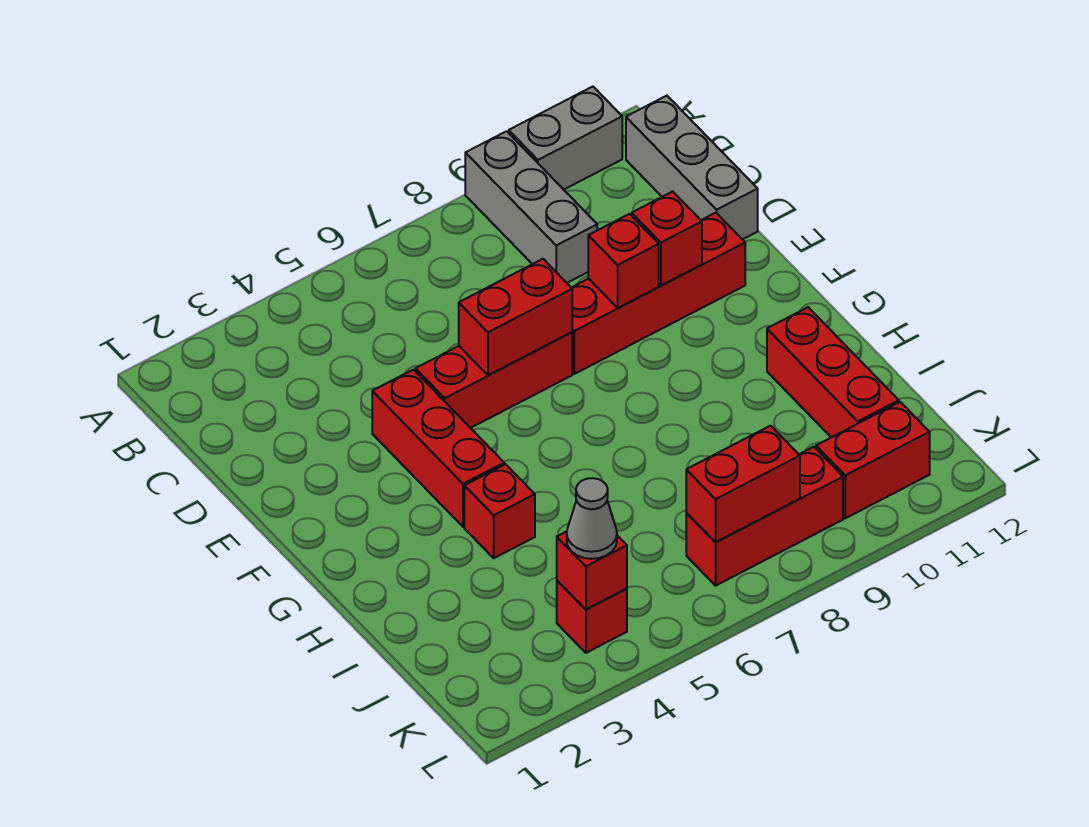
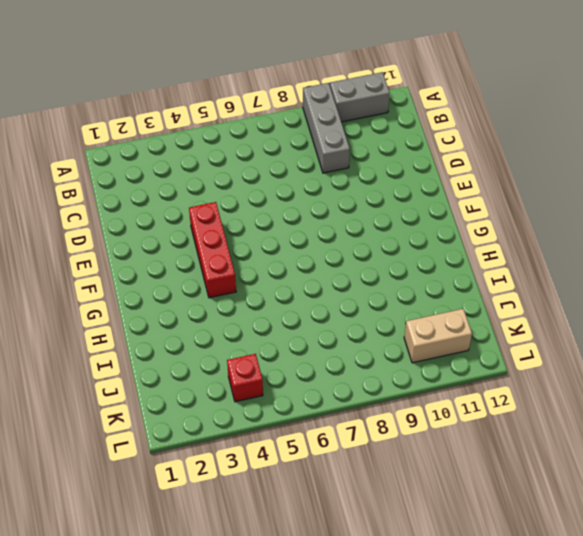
tan brick K10:K11 level 1 -> red brick K10:K11 level 1
none -> grey brick B12:D12 level 1
none -> red brick E5:E7 level 1
none -> red brick E8:E11 level 1

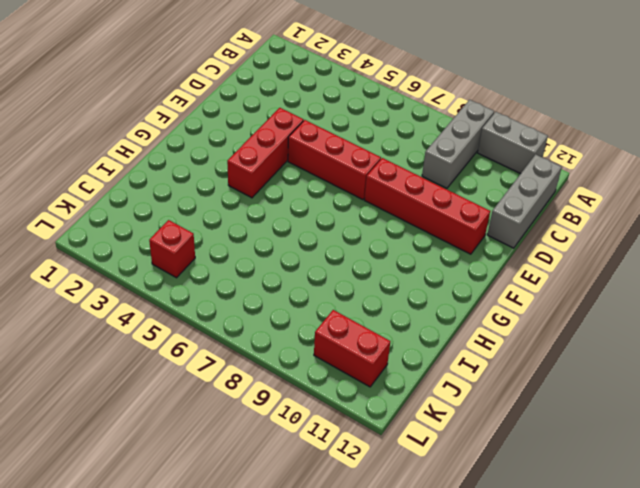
none -> red brick H4 level 1
none -> red brick H11:J11 level 1
none -> red brick K7:K9 level 1

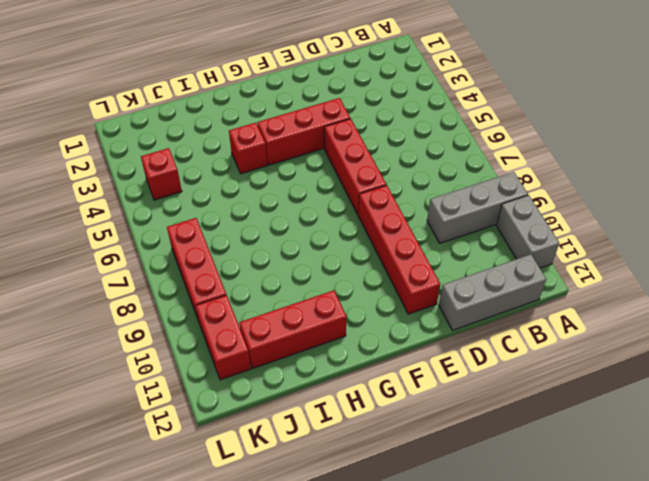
none -> red brick E6:E7 level 2
none -> red brick E9 level 2
none -> red brick E10 level 2

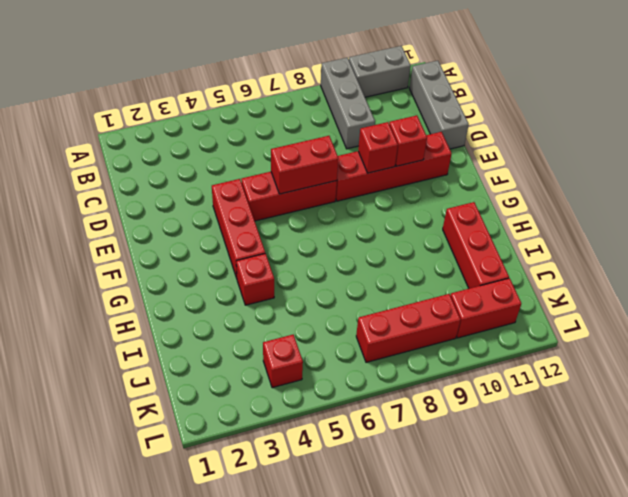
none -> red brick K4 level 2
none -> red brick K7:K8 level 2
none -> grey cone K4 level 3

